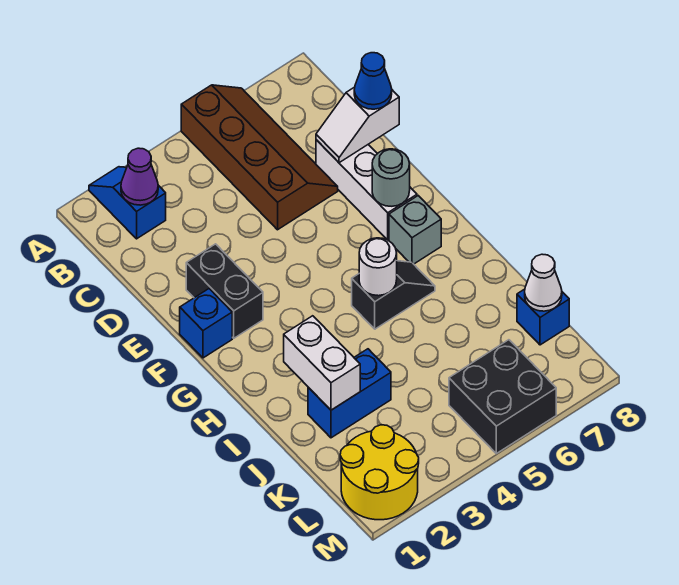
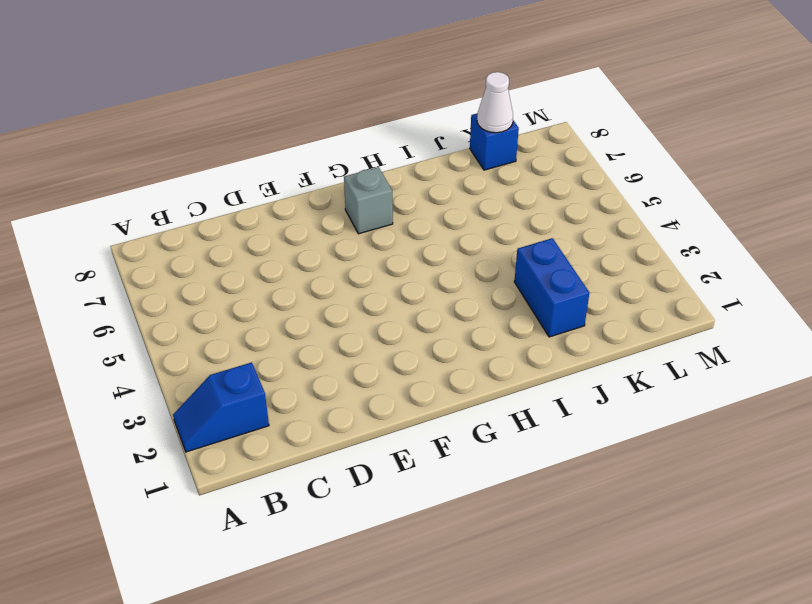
none -> brown slope A5:D6 level 1 top 5
none -> white brick D7:F7 level 1
none -> black brick E2:F2 level 1

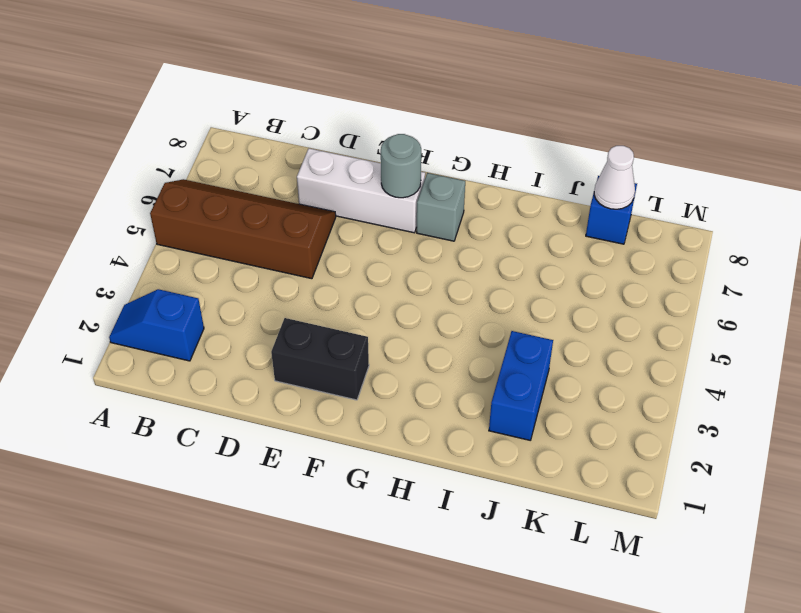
none -> blue brick F1 level 1
none -> black slope H5:H6 level 1 top 5
none -> yellow round brick L1:M2 level 1

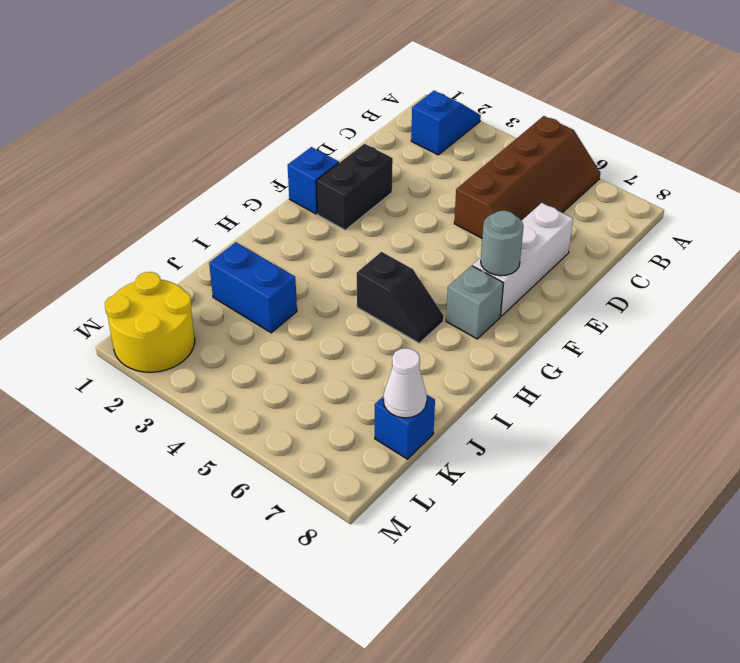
none -> black brick L5:M6 level 1
none -> purple cone B2 level 2
none -> white slope D7:D8 level 2 top 8

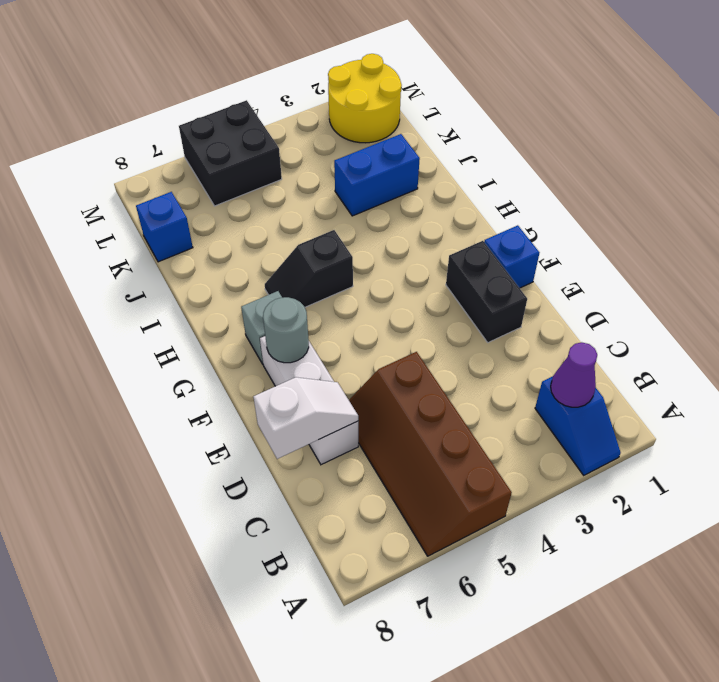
none -> white round brick H5 level 2
none -> white brick I2:J2 level 2
none -> white cone K8 level 2

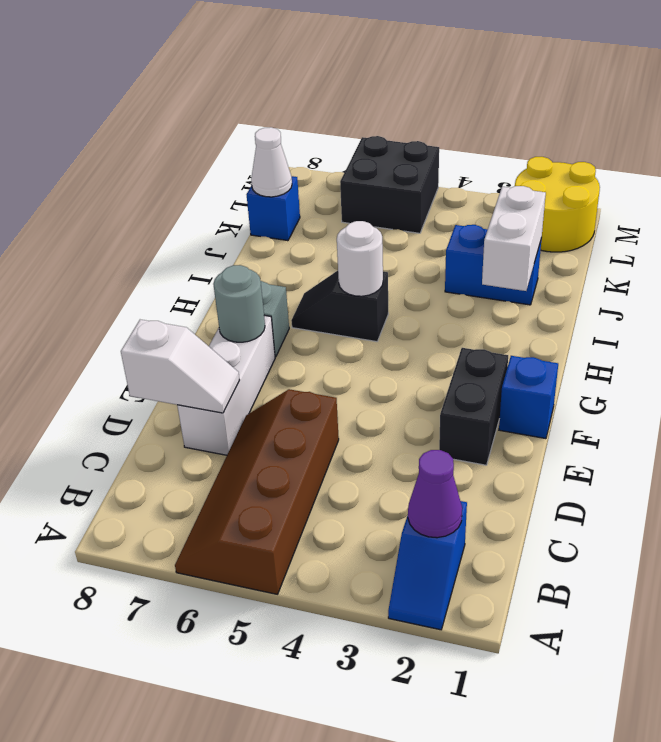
none -> blue cone D8 level 3

